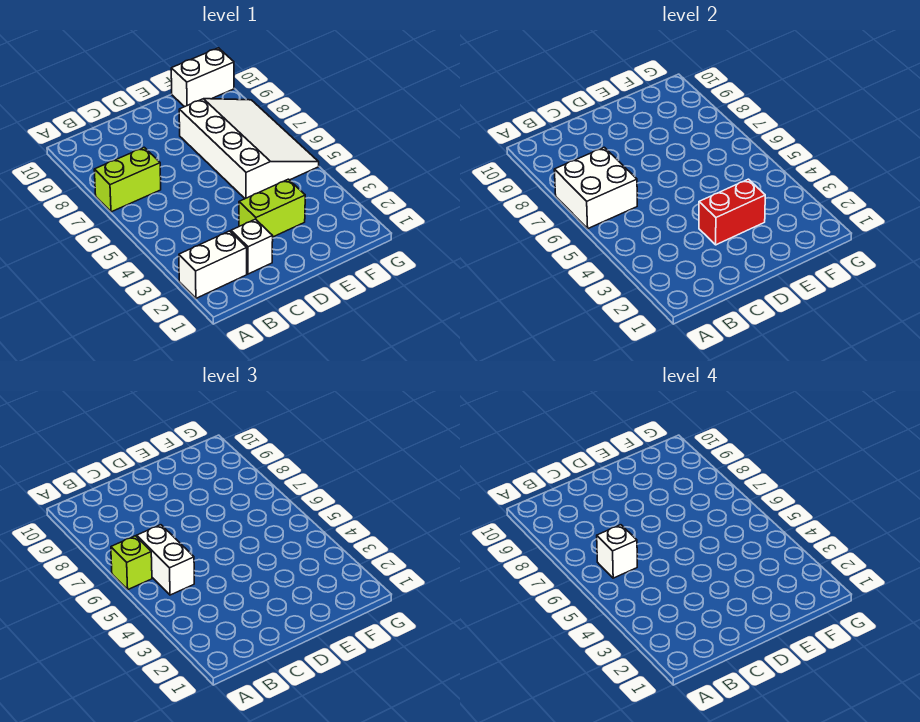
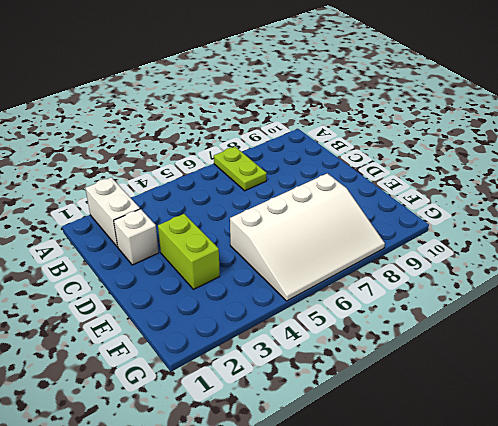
lime plate A7:B7 level 1 -> lime brick A7:B7 level 1
none -> white brick F10:G10 level 1
none -> white brick A6:B7 level 2

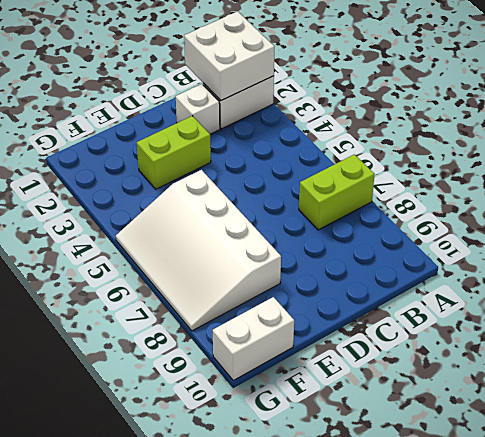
white brick A1:B2 level 2 -> white brick A6:B7 level 2
none -> red brick D3:E3 level 2
none -> lime brick A6 level 3

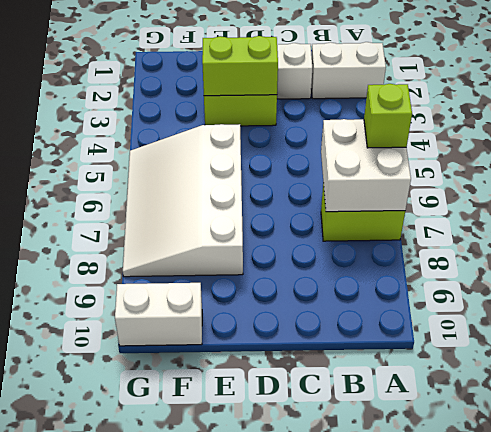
lime brick D3:E3 level 2 -> red brick D3:E3 level 2
none -> white brick B5:B6 level 3
none -> white brick B6 level 4

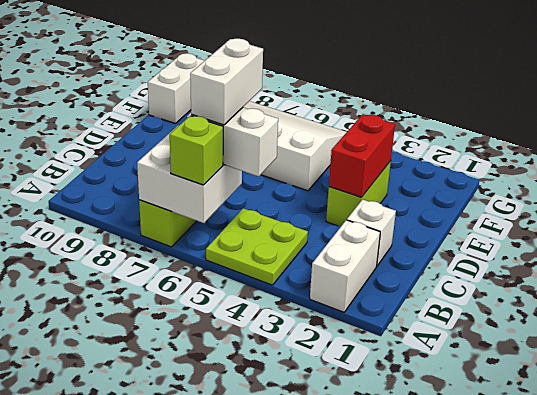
lime plate A4:B5 level 1 -> none
white brick B6:C6 level 4 -> white brick B6 level 4

